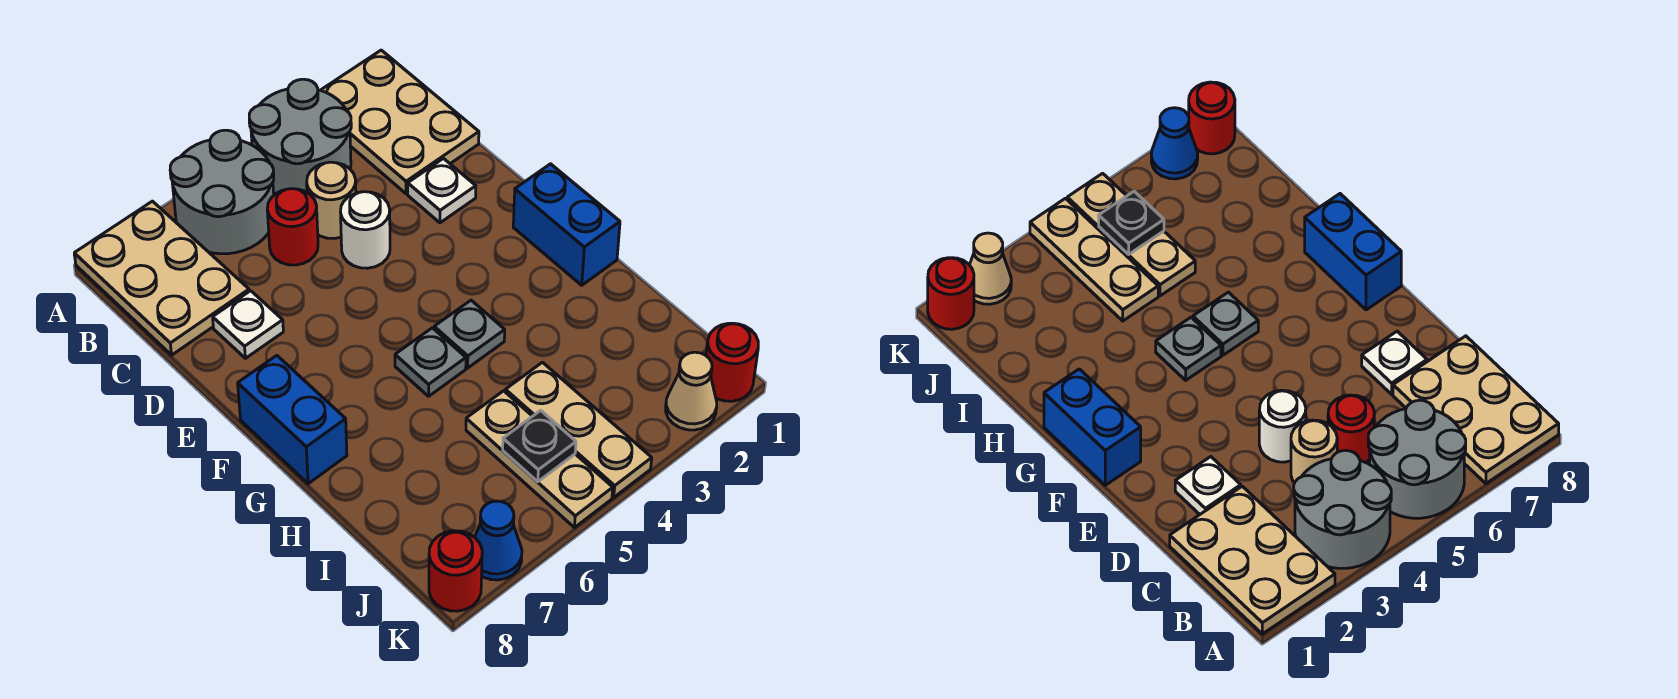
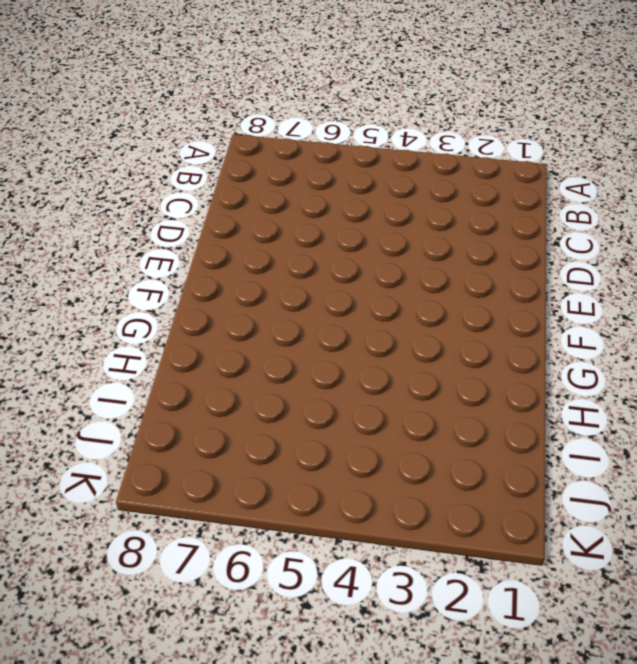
none -> tan plate A1:C2 level 1
none -> grey round brick A3:B4 level 1
none -> grey round brick A5:B6 level 1

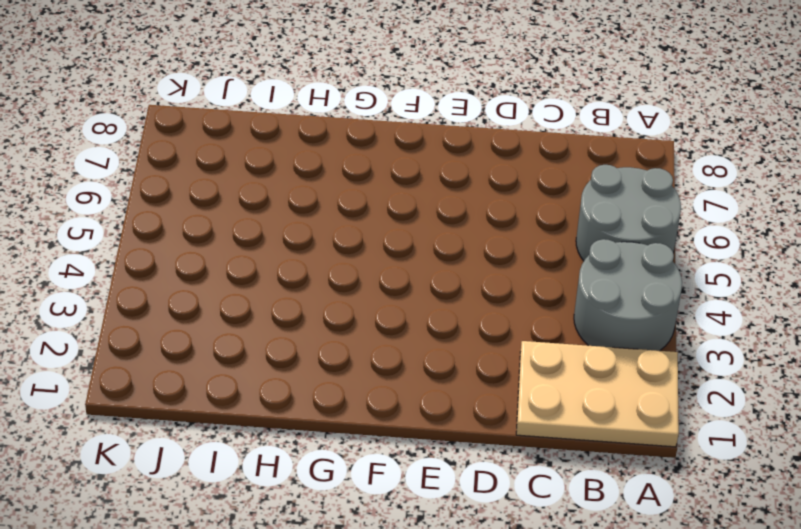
none -> tan plate A7:C8 level 1
none -> tan round brick C4 level 1
none -> red round brick C5 level 1

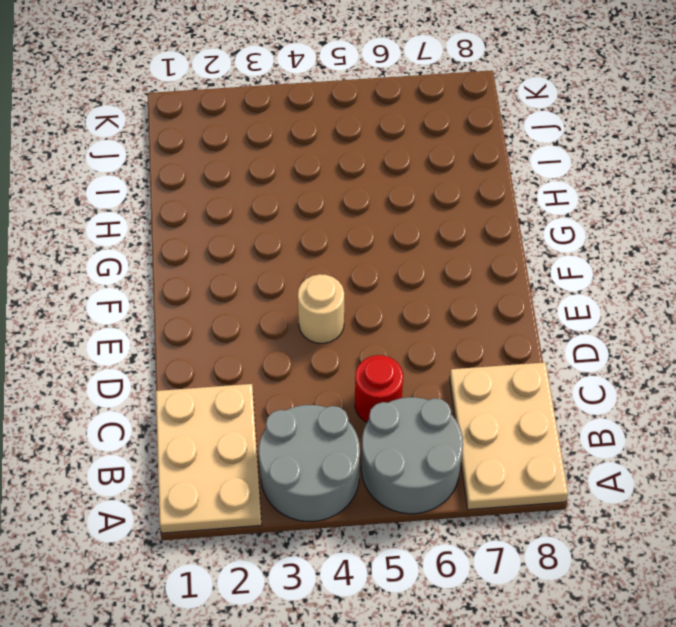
tan round brick E4 level 1 -> tan round brick C4 level 1
none -> white plate D2 level 1
none -> white round brick D4 level 1
none -> white plate D7 level 1

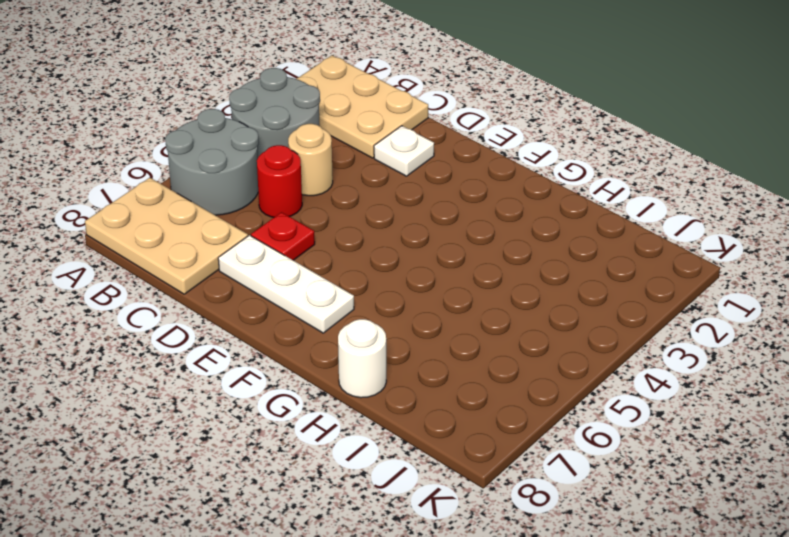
red plate D6 level 1 -> none
white plate D7:F7 level 1 -> white plate D7 level 1
white round brick H8 level 1 -> white round brick D4 level 1
none -> blue brick F1:G1 level 1
none -> blue brick F8:G8 level 1
none -> grey plate G4 level 1

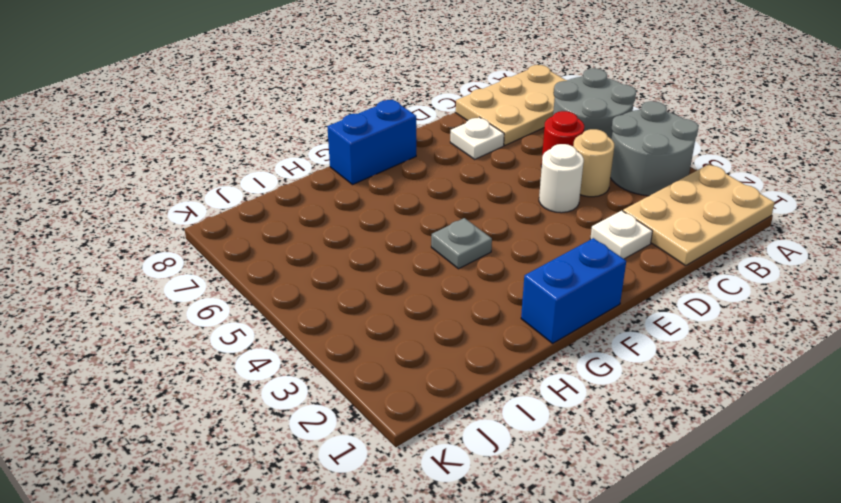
none -> grey plate G5 level 1
none -> tan plate I4:K4 level 1
none -> tan plate I5:K5 level 1

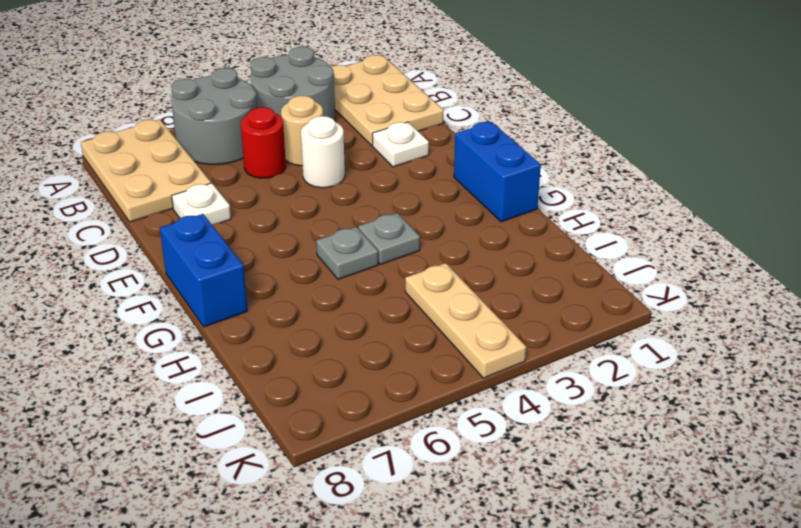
none -> tan plate I5:K5 level 1
none -> red round brick K1 level 1
none -> tan cone K2 level 1

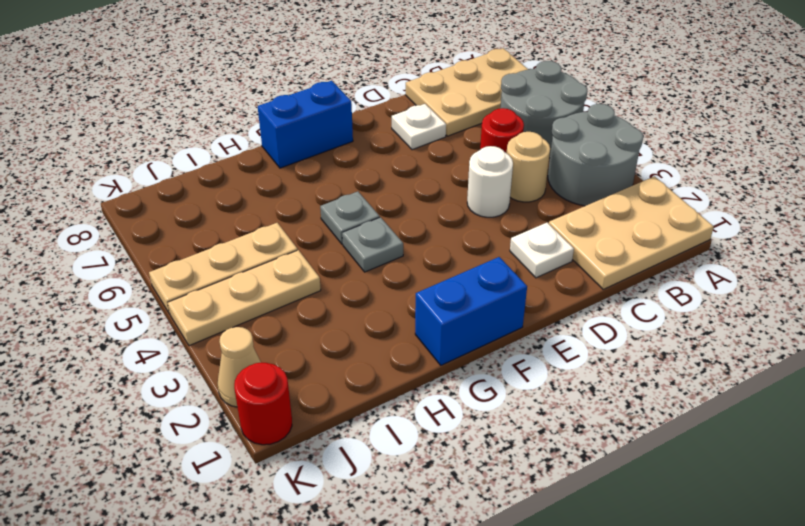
none -> blue cone K7 level 1
none -> red round brick K8 level 1
none -> black plate J5 level 2

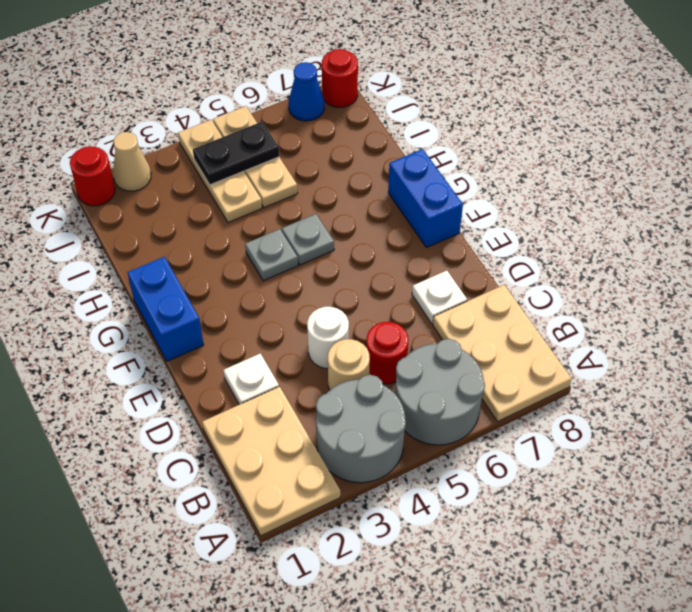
black plate J4:J5 level 2 -> black plate J5 level 2

